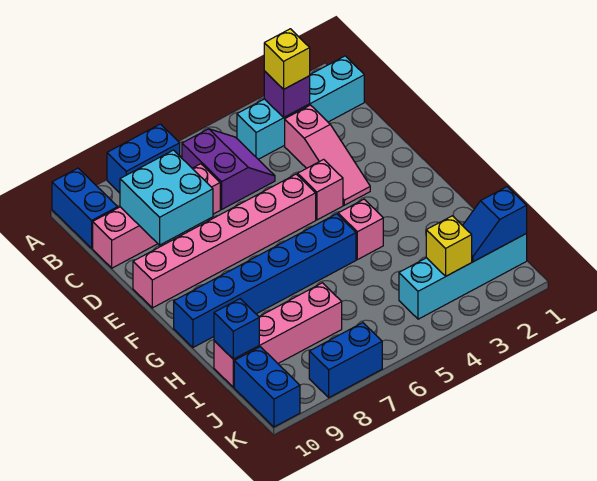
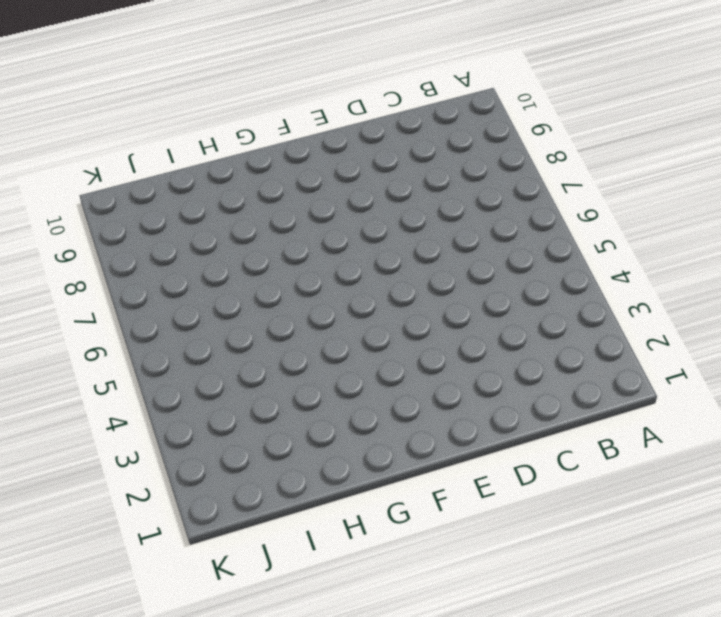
none -> blue brick A7:A8 level 1
none -> blue brick A10:B10 level 1
none -> cyan brick B1:B4 level 1

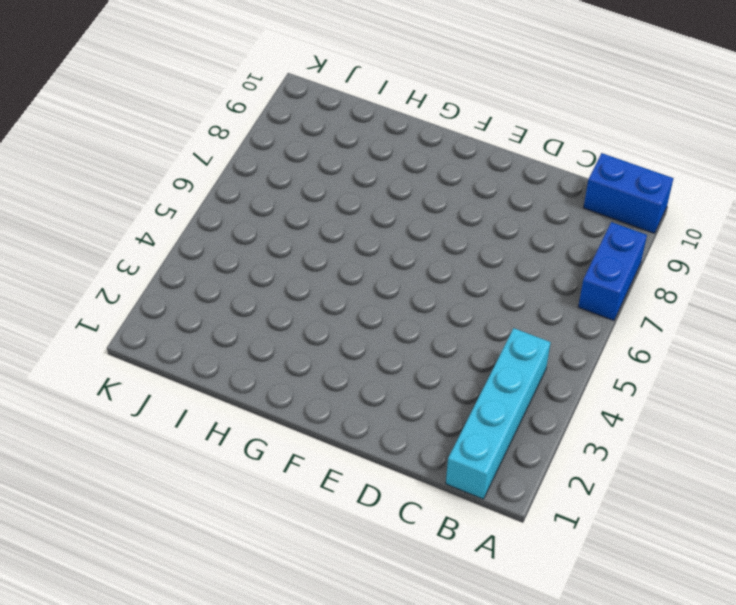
none -> purple slope B5:C6 level 1 top 6
none -> pink slope C3:E3 level 1 top C
none -> pink brick C7:C10 level 1

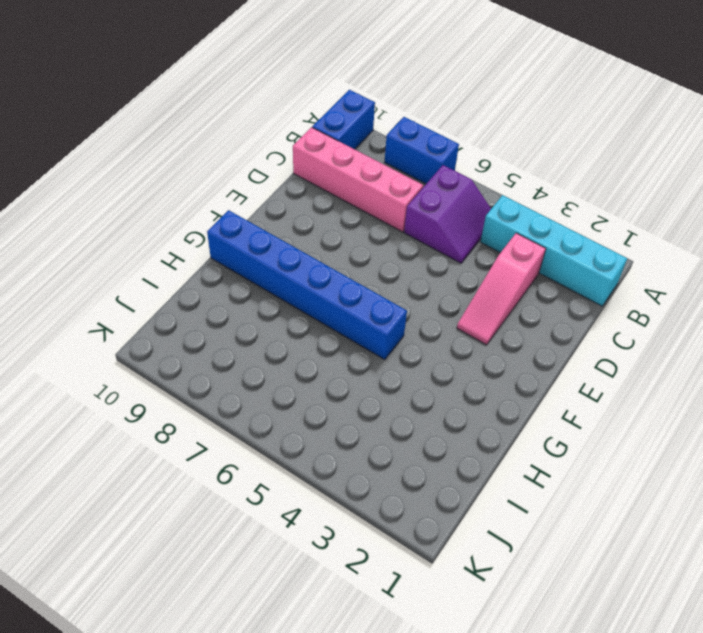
none -> pink brick E4 level 1
none -> pink brick E5:E10 level 1
none -> pink brick G4 level 1

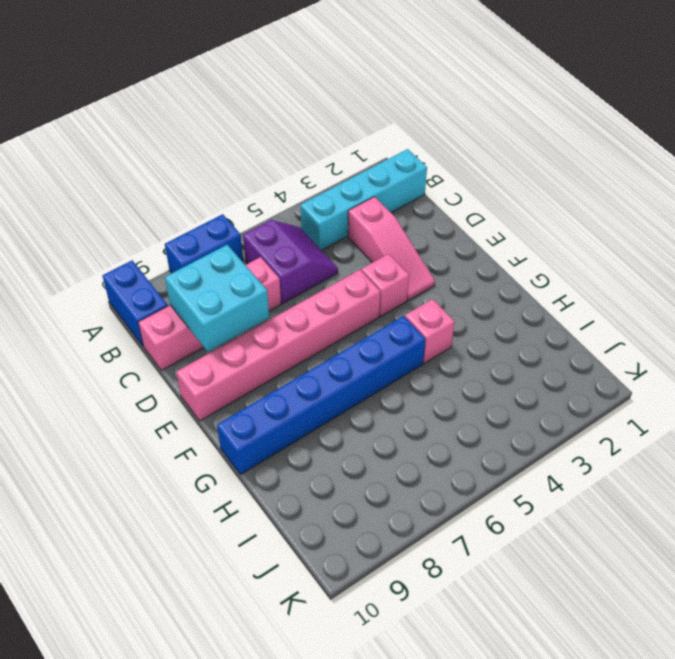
none -> pink brick I7:I10 level 1
none -> cyan brick J1:J4 level 1
none -> blue brick J10:K10 level 1

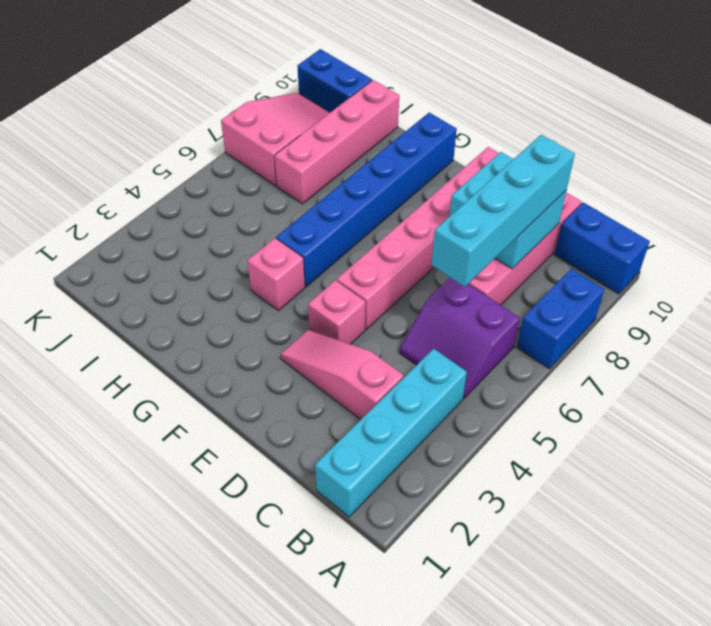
cyan brick C6:C9 level 3 -> cyan brick J1:J4 level 1
pink slope J7:K9 level 1 top 7 -> blue brick K7:K8 level 1
none -> purple brick B3 level 2
none -> blue brick I10 level 2
none -> blue slope J1:J2 level 2 top 1

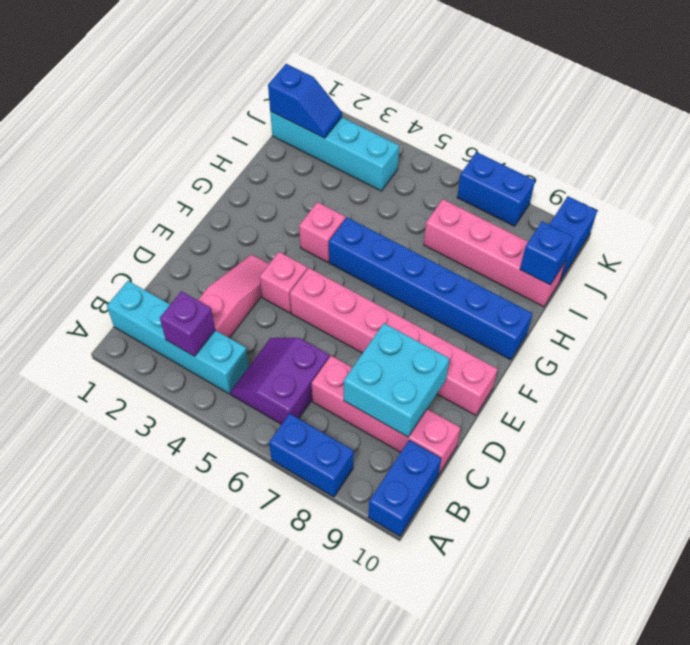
none -> yellow brick J3 level 2
none -> yellow brick B3 level 3

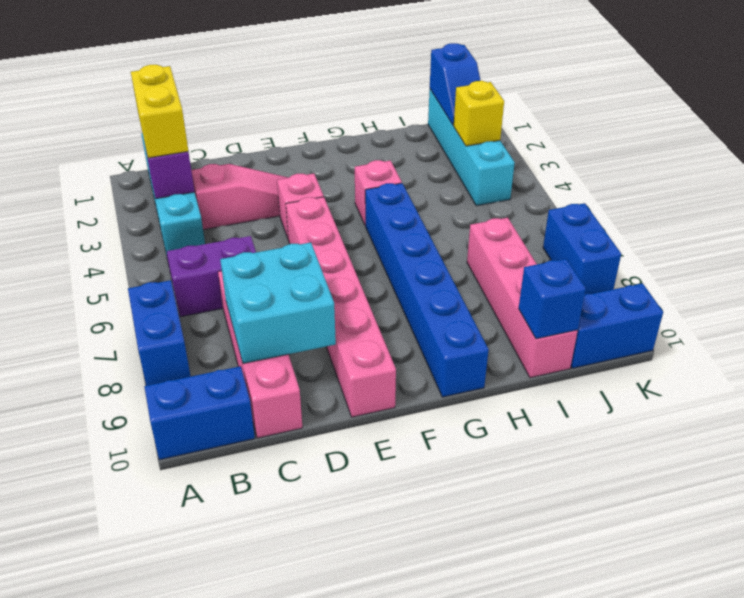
yellow brick B2:B3 level 3 -> yellow brick B3 level 3

